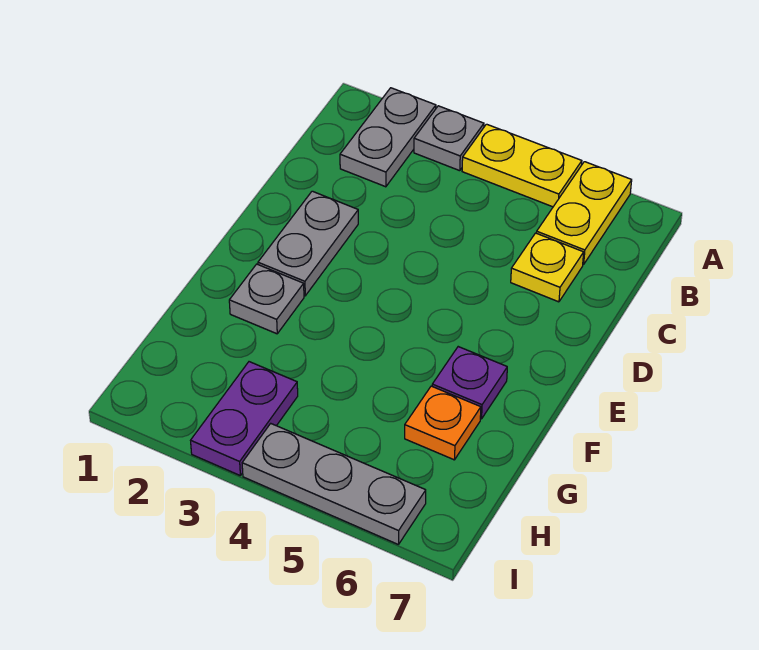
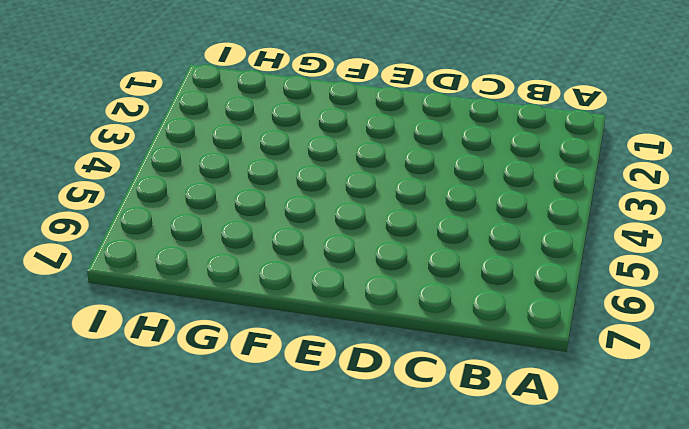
none -> grey plate A2:B2 level 1
none -> grey plate A3 level 1

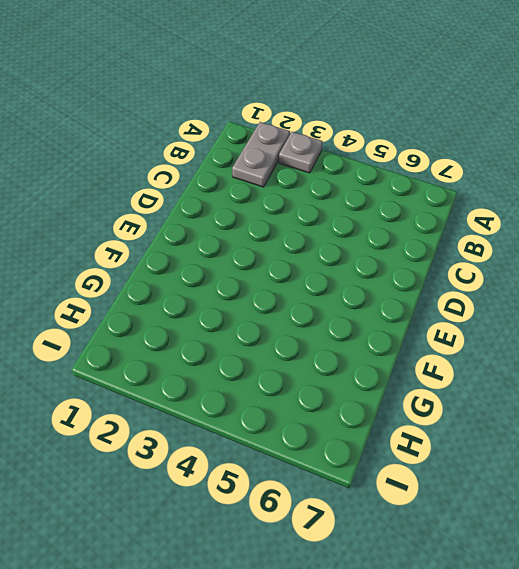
none -> yellow plate A4:A5 level 1
none -> yellow plate A6:B6 level 1

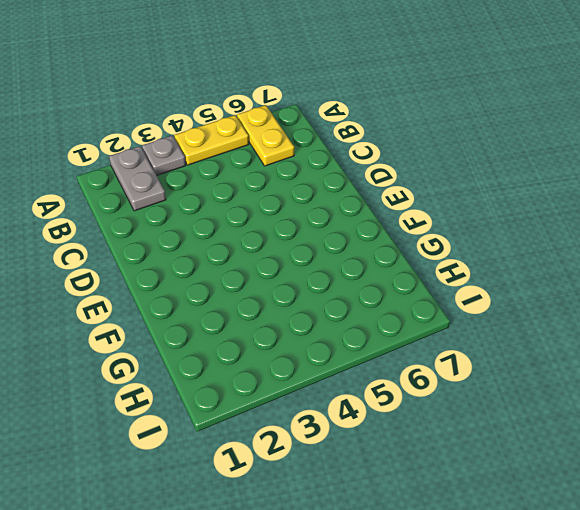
none -> yellow plate C6 level 1
none -> grey plate D2:E2 level 1

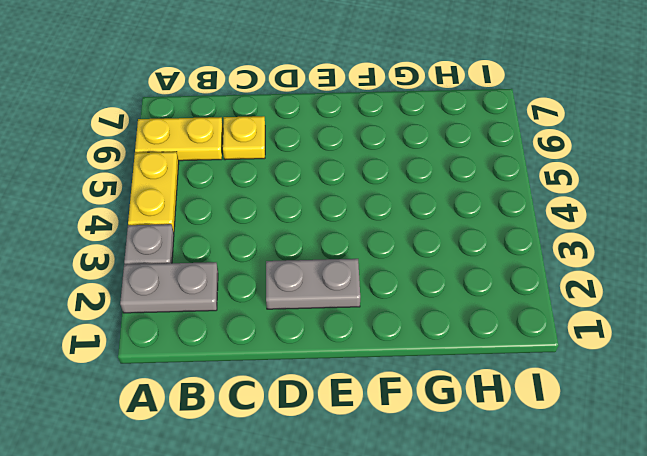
none -> grey plate F2 level 1
none -> purple plate F6 level 1

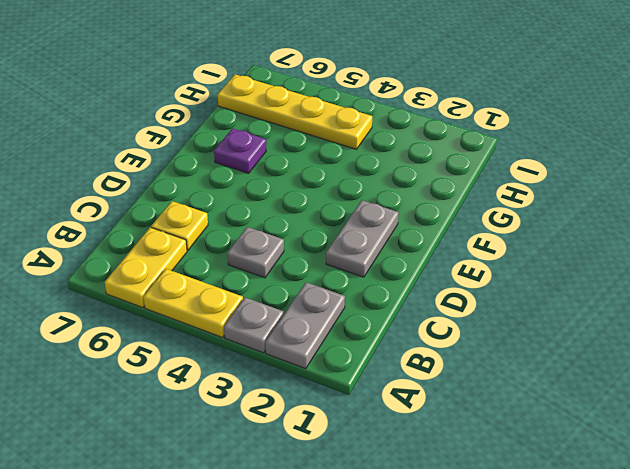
grey plate C4 level 1 -> grey plate F2 level 1
yellow plate H4:H7 level 1 -> none
none -> orange plate G6 level 1
none -> purple plate H3:I3 level 1

